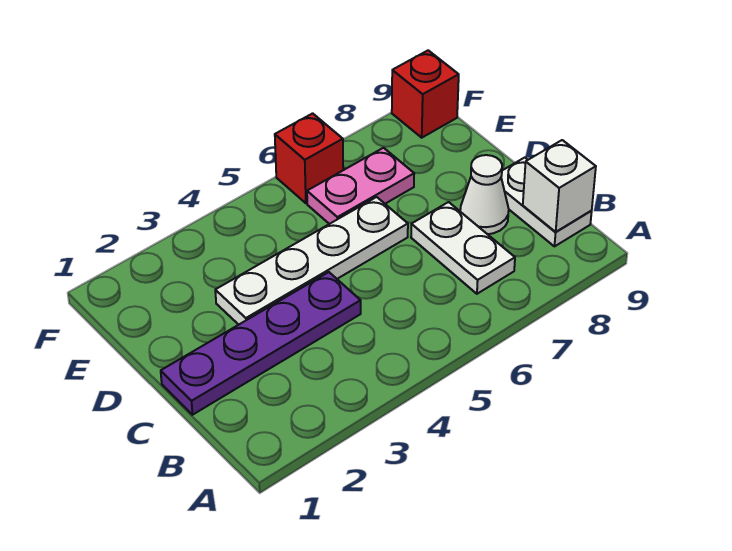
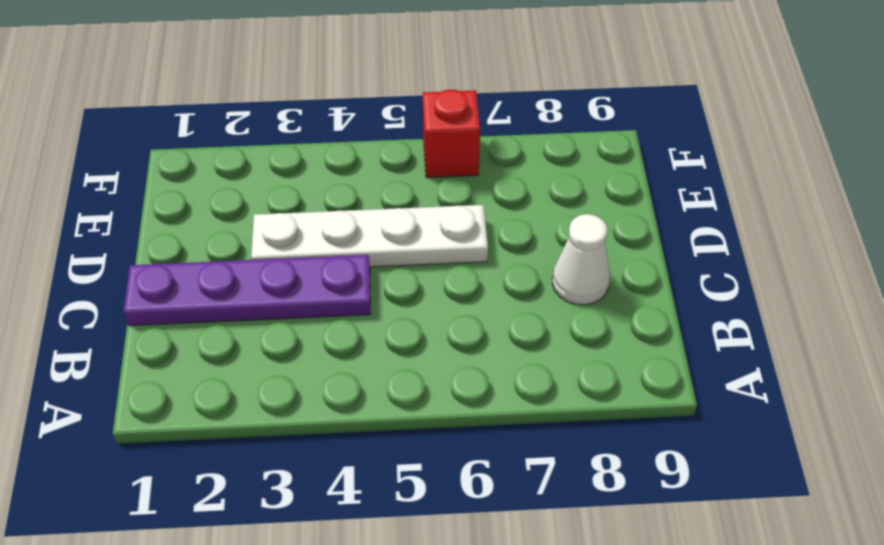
none -> white plate B7:C7 level 1
none -> white plate B9:C9 level 1

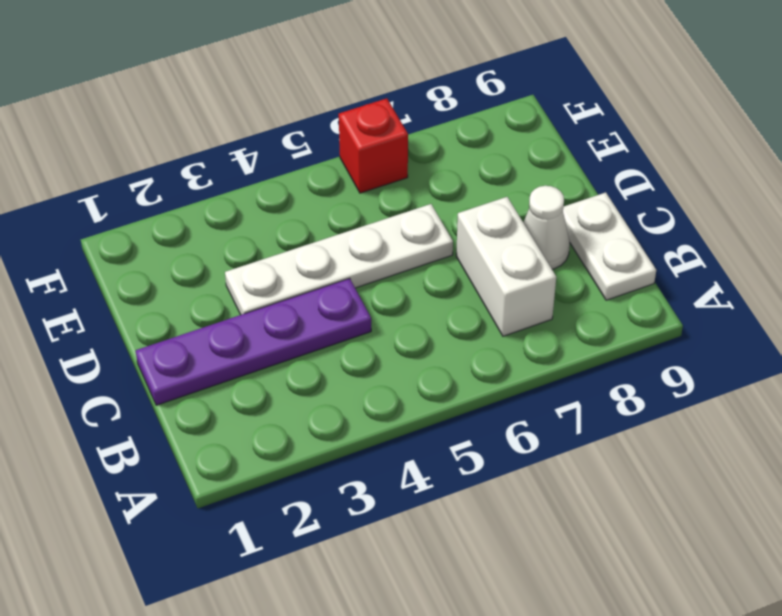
white brick B7:C7 level 1 -> white plate B7:C7 level 1
none -> pink plate E6:E7 level 1
none -> red brick F9 level 1

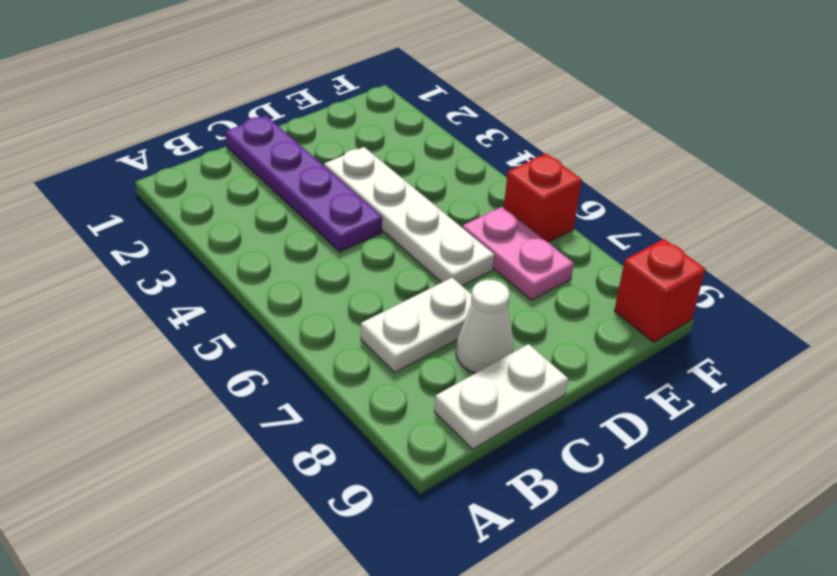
none -> white brick B9 level 2

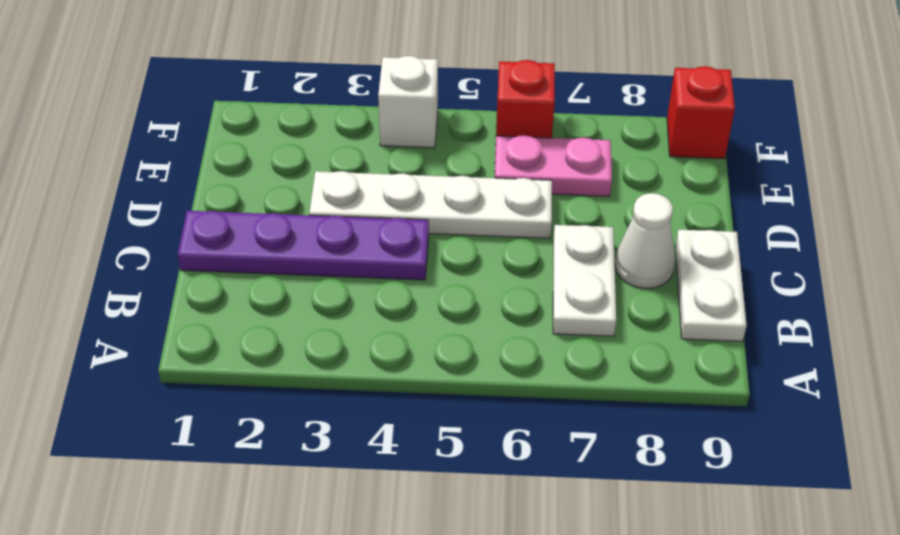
white brick F4 level 1 -> white brick B9 level 2

